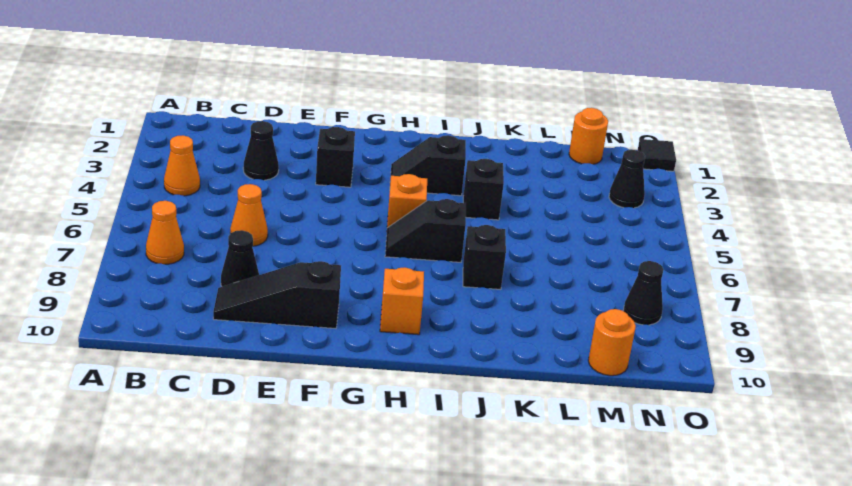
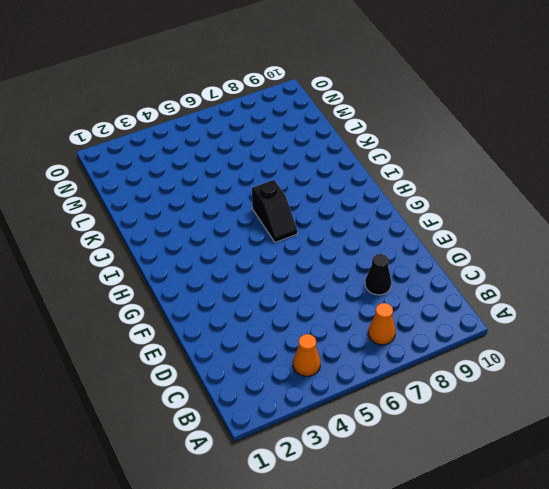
none -> black cone D3 level 1
none -> orange cone D6 level 1
none -> black slope D9:F9 level 1 top F

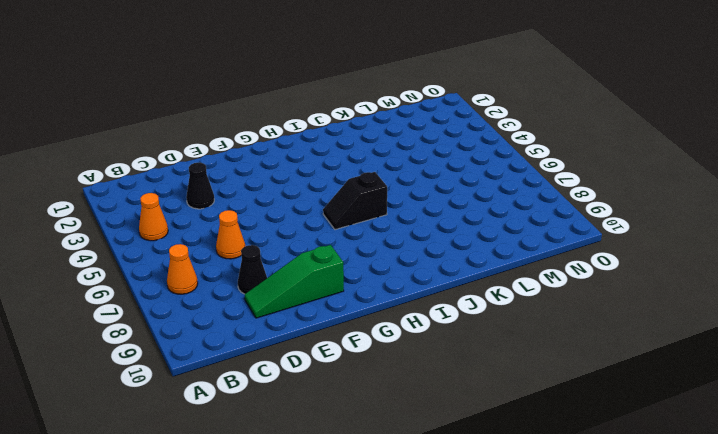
green slope D9:F9 level 1 top F -> black slope D9:F9 level 1 top F
none -> black brick F3 level 1
none -> black slope H3:I3 level 1 top I
none -> orange brick H5 level 1

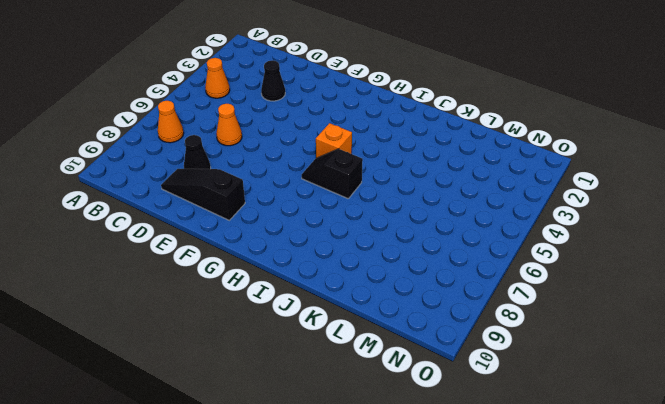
none -> black brick F3 level 1
none -> black slope H3:I3 level 1 top I
none -> orange brick H9 level 1

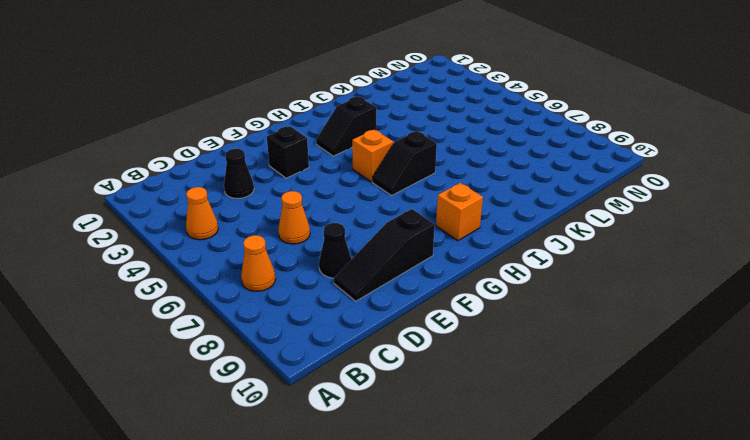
none -> black brick J4 level 1
none -> black brick J7 level 1
none -> orange round brick M1 level 1

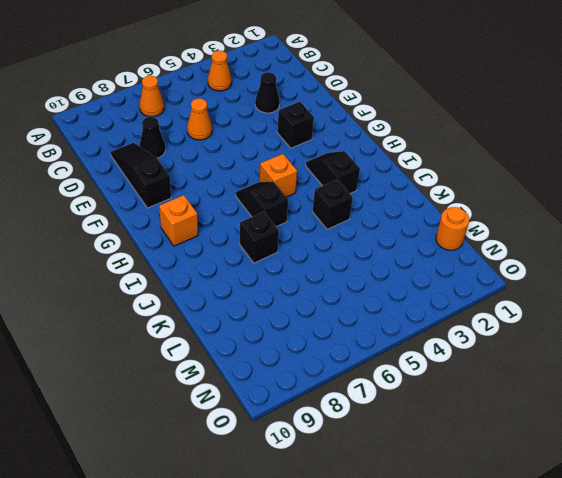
none -> orange round brick M10 level 1
none -> black cone N3 level 1
none -> black cone N8 level 1

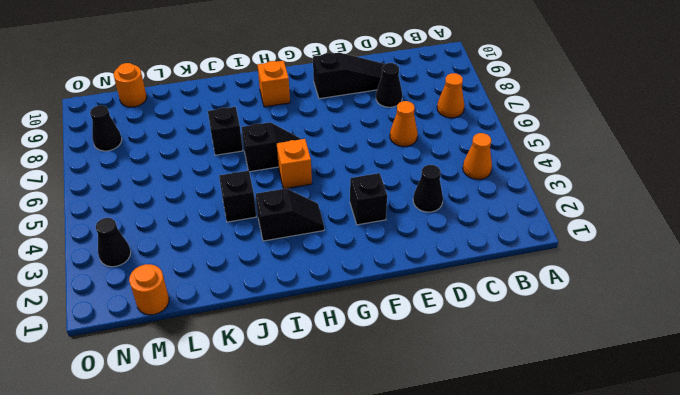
none -> black tile O1 level 1

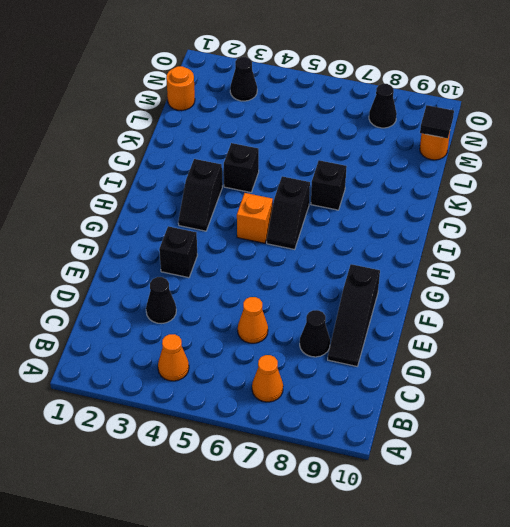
black tile M10 level 2 -> black tile O1 level 1
none -> orange brick H9 level 1

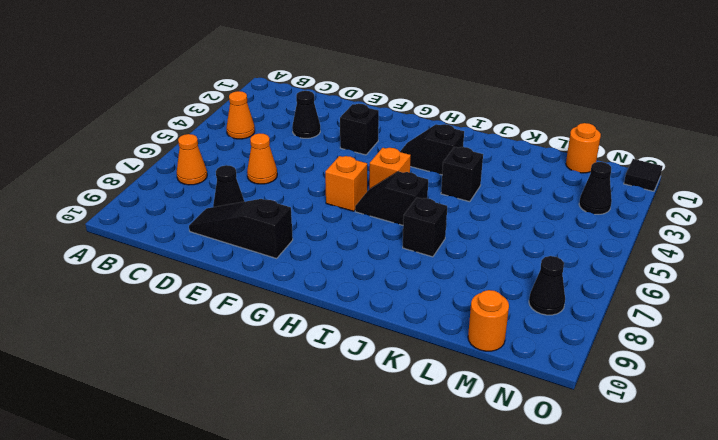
orange brick G6 level 1 -> orange brick H9 level 1

